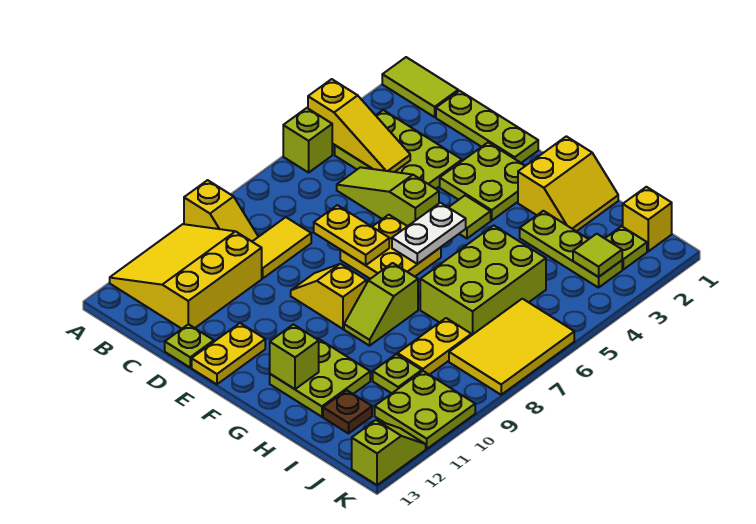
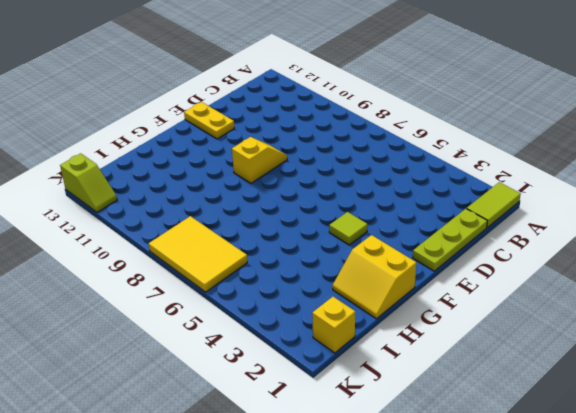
none -> lime brick A5 level 1
none -> yellow slope A9:B9 level 1 top A
none -> yellow slope A10:C12 level 1 top C
none -> lime plate B3:D4 level 1

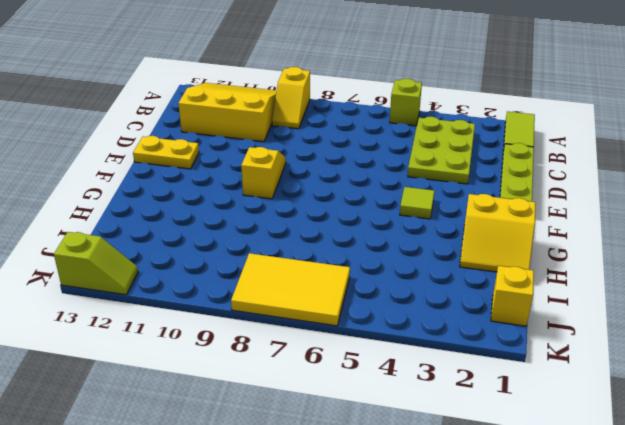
none -> lime slope C5:E5 level 1 top E
none -> yellow tile C8:C9 level 1
none -> lime plate D13 level 1
none -> lime plate E2:F3 level 1

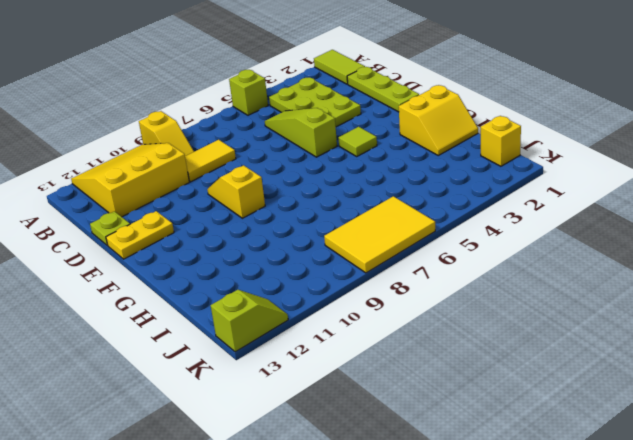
none -> lime plate E2:F3 level 1
none -> yellow plate E6:F7 level 1
none -> lime slope G8:G9 level 1 top 8
none -> lime plate G11:H12 level 1

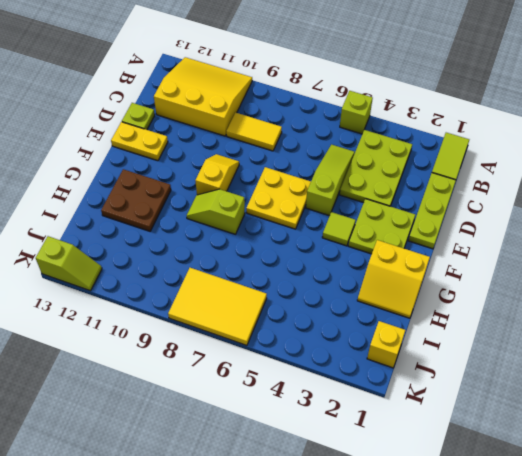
brown plate G11:H12 level 1 -> lime plate G11:H12 level 1
none -> yellow slope A9:B9 level 1 top A
none -> lime plate H3:J3 level 1
none -> lime brick H5:I7 level 1
none -> yellow plate I8:I9 level 1

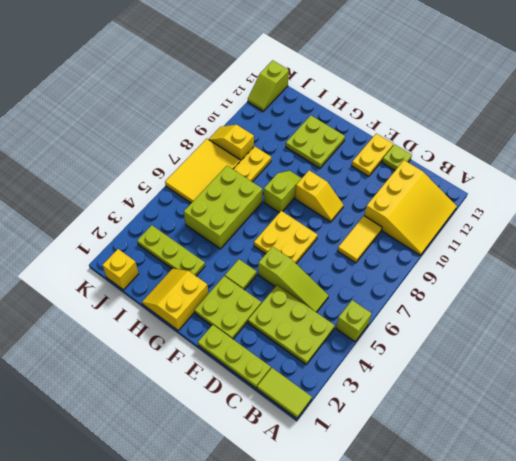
yellow slope J9:K9 level 1 top J -> yellow slope A9:B9 level 1 top A
none -> lime plate I10 level 1
none -> brown plate I12 level 1
none -> lime plate J2 level 1
none -> lime plate J10:K11 level 1

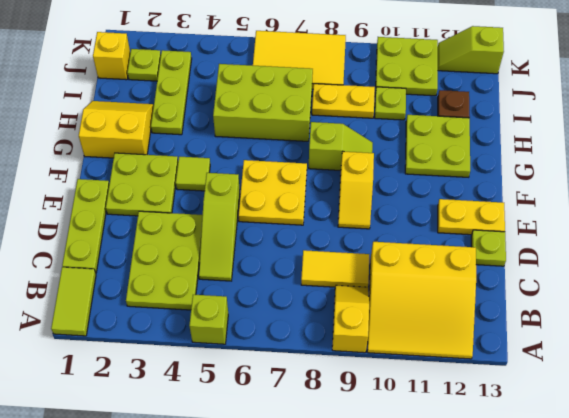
none -> yellow slope A4:C4 level 2 top A
none -> yellow plate D7:E7 level 2
none -> white plate F5:F6 level 2
none -> lime brick G12 level 2

